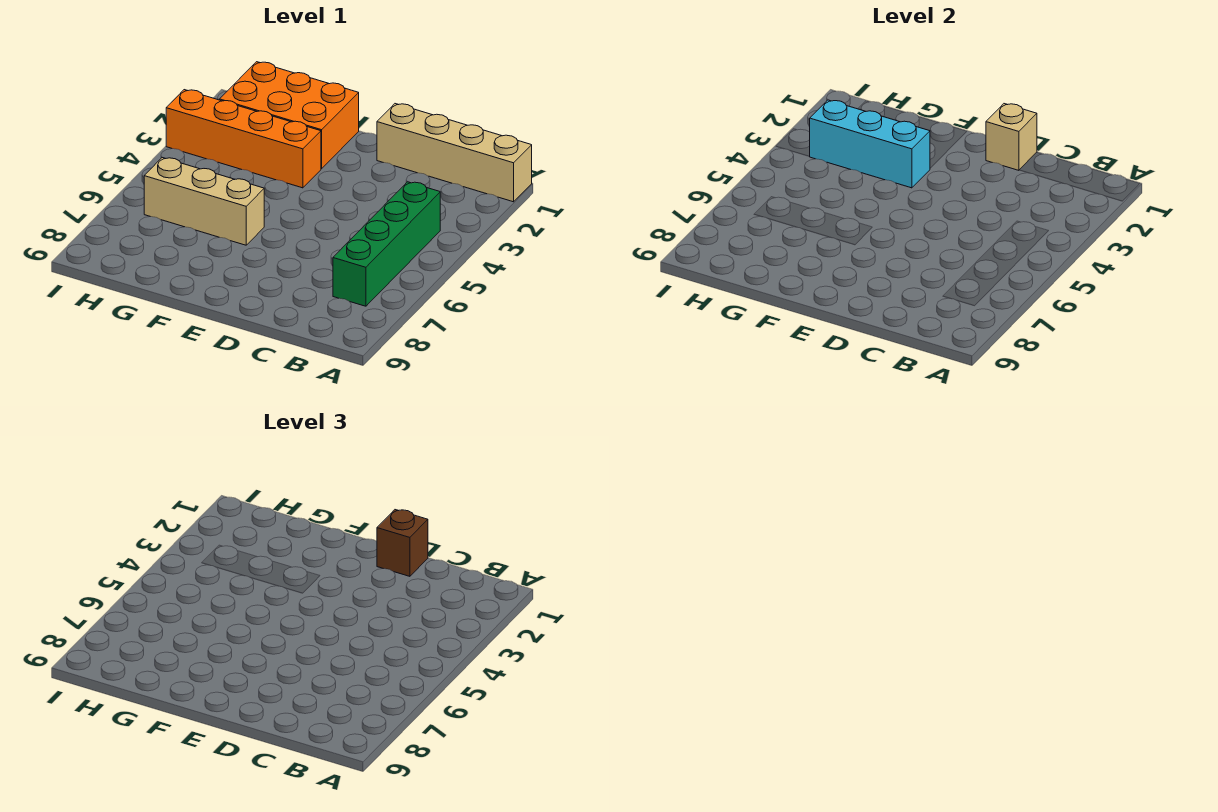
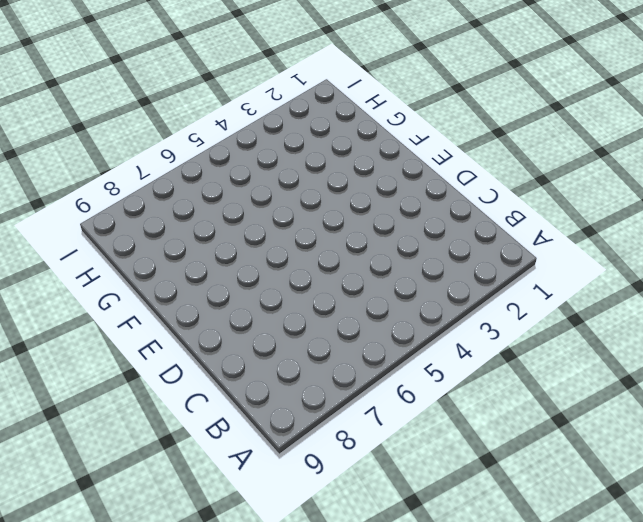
none -> tan brick A1:D1 level 1
none -> green brick B4:B7 level 1

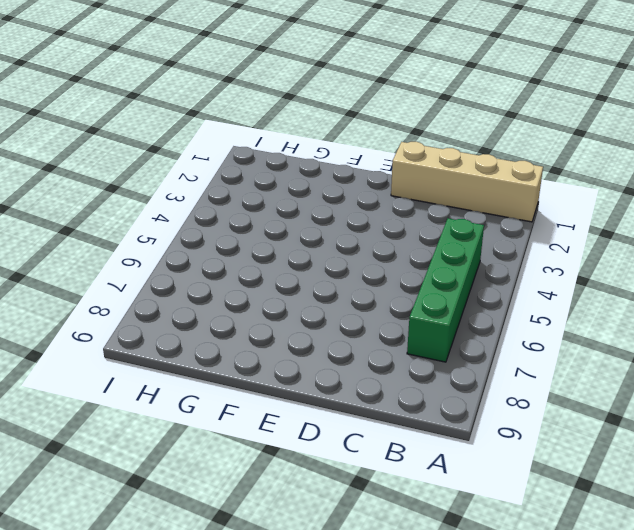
none -> orange brick F1:H2 level 1
none -> orange brick F3:I3 level 1

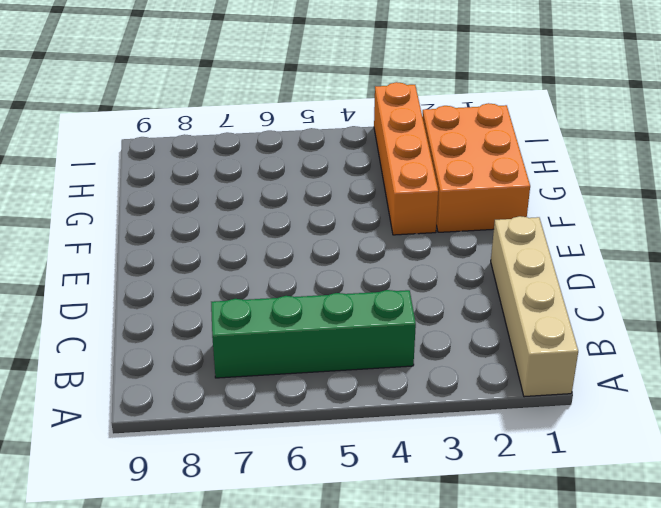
none -> tan brick F6:H6 level 1
none -> tan brick D1 level 2

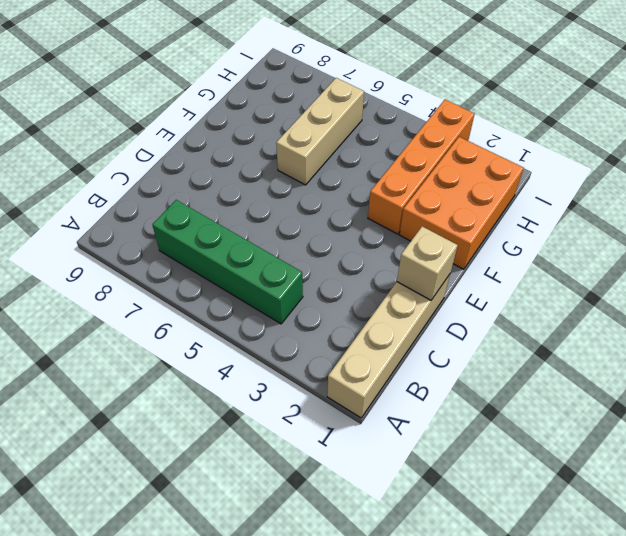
none -> cyan brick F3:H3 level 2
none -> brown brick D1 level 3

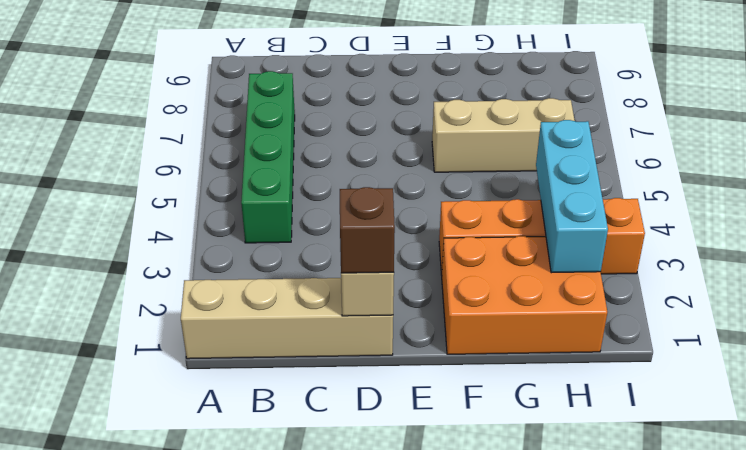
cyan brick H2:H4 level 2 -> cyan brick F3:H3 level 2

